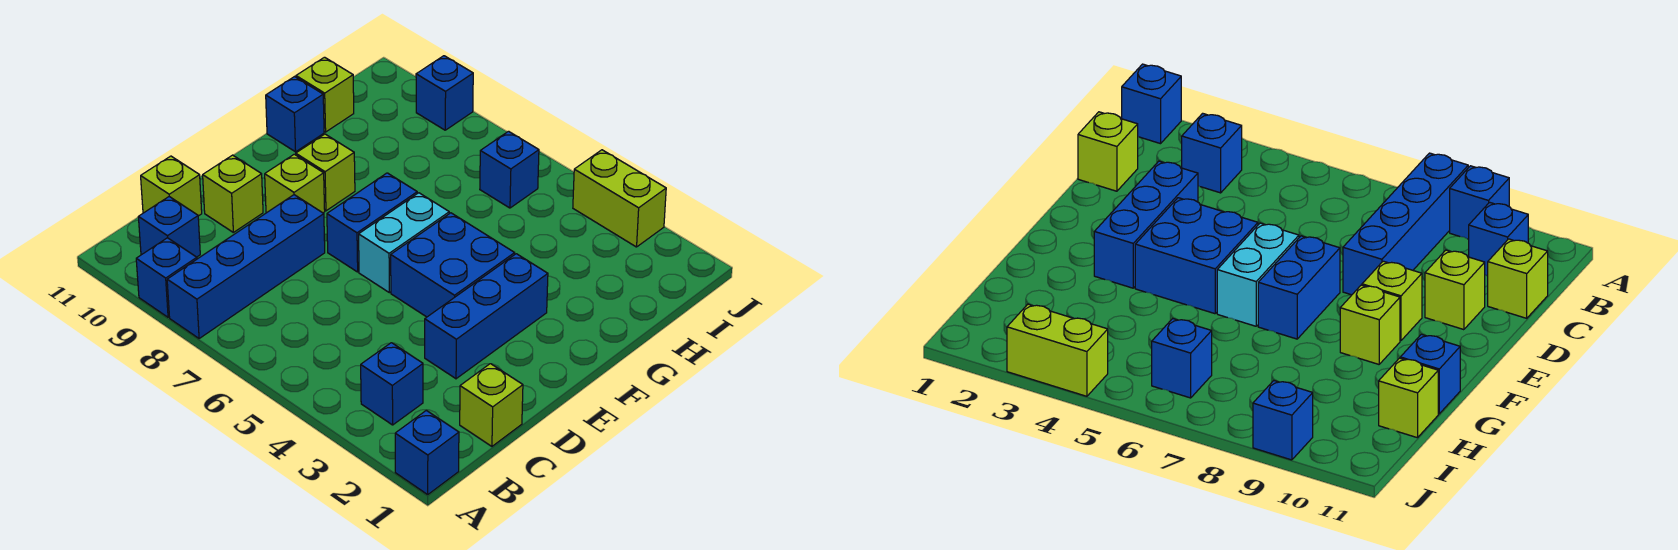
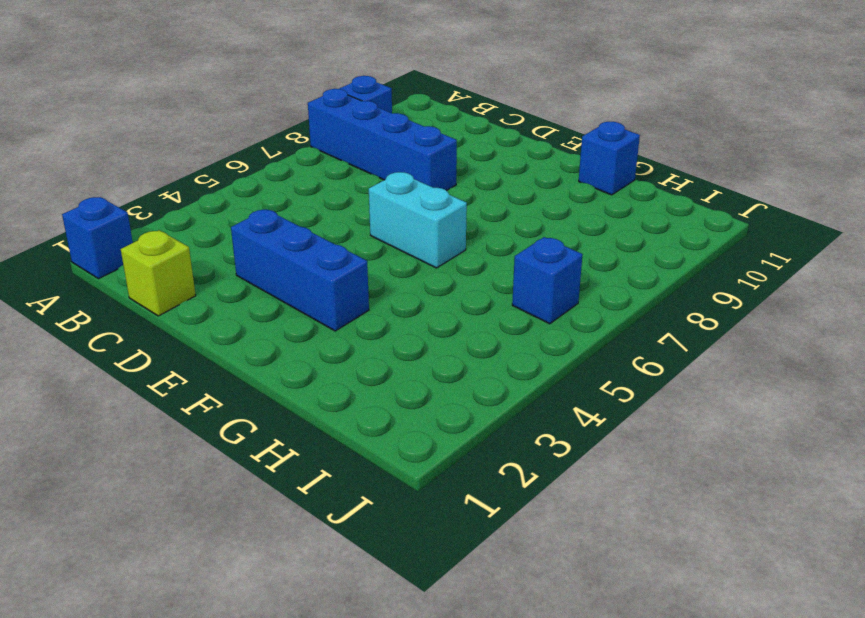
none -> blue brick B3 level 1
none -> blue brick B10 level 1
none -> lime brick C11 level 1

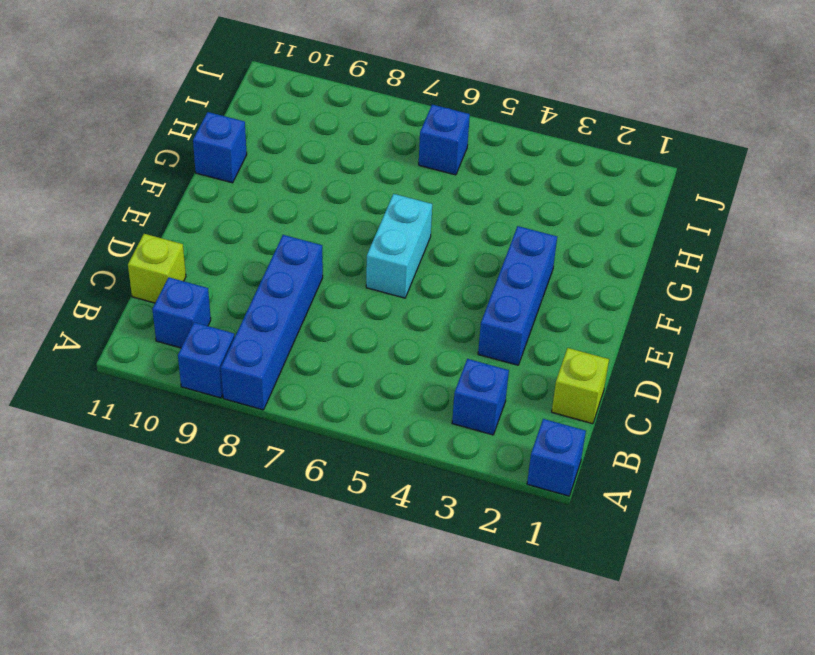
none -> lime brick D10 level 1
none -> blue brick E4:F5 level 1
none -> blue brick E7:F7 level 1

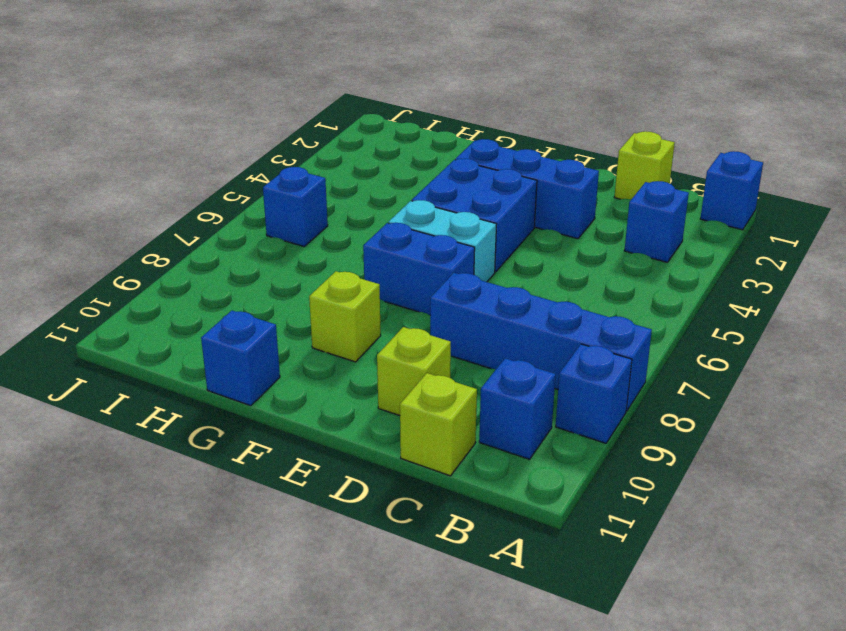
none -> lime brick E9 level 1
none -> lime brick H11 level 1
none -> lime brick J3:J4 level 1

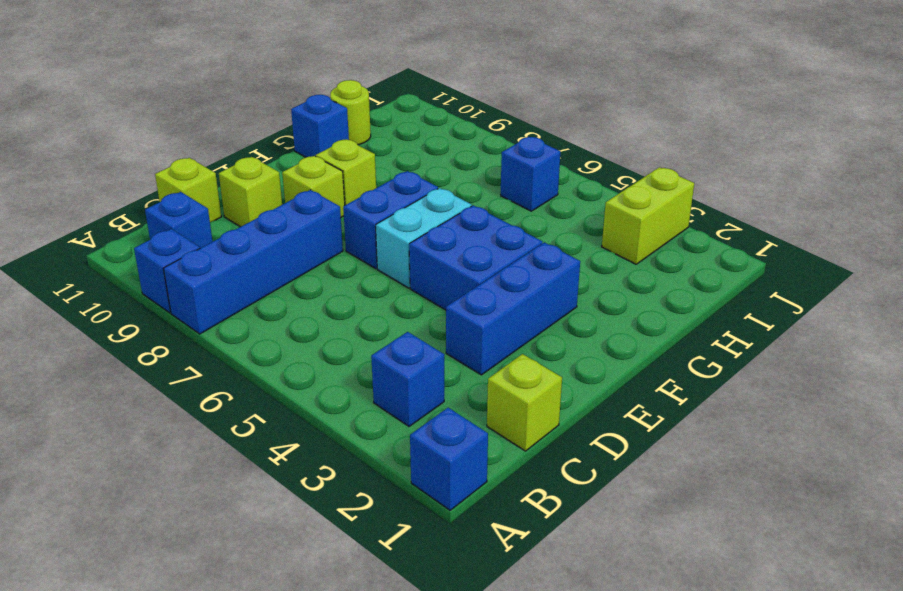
lime round brick H11 level 1 -> lime brick H11 level 1
lime brick I3:J3 level 1 -> lime brick J3:J4 level 1
none -> blue brick J9 level 1

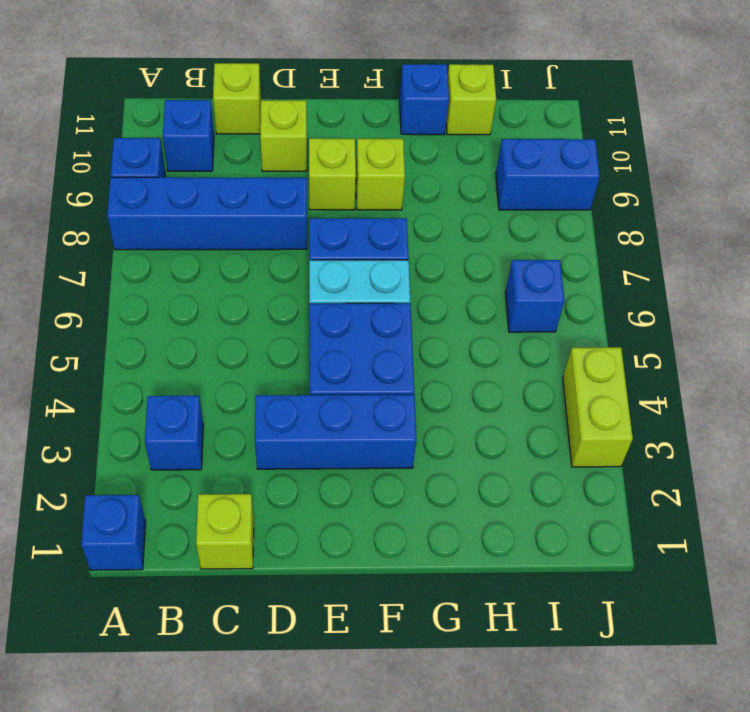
blue brick I9:J9 level 1 -> blue brick J9 level 1

